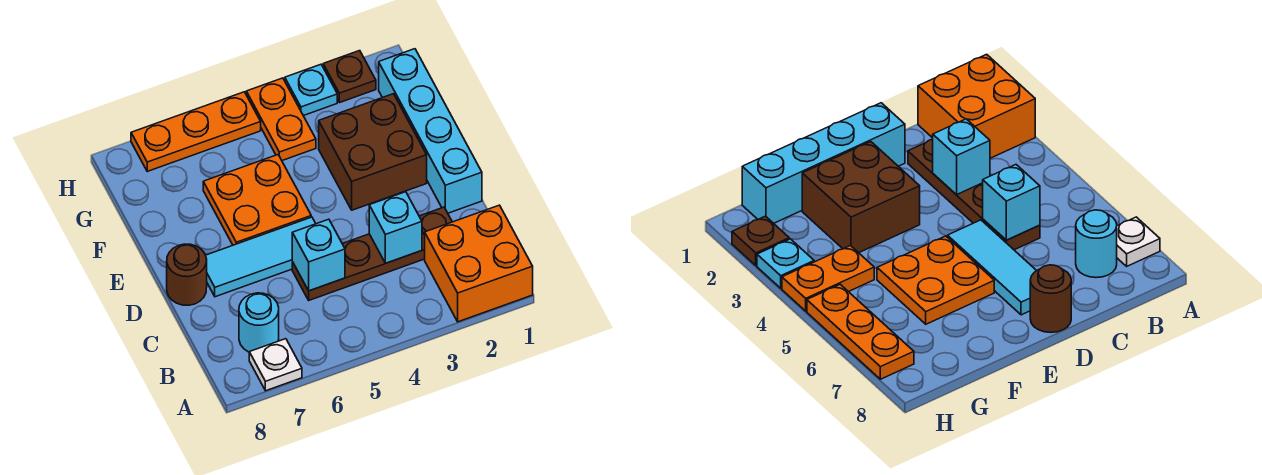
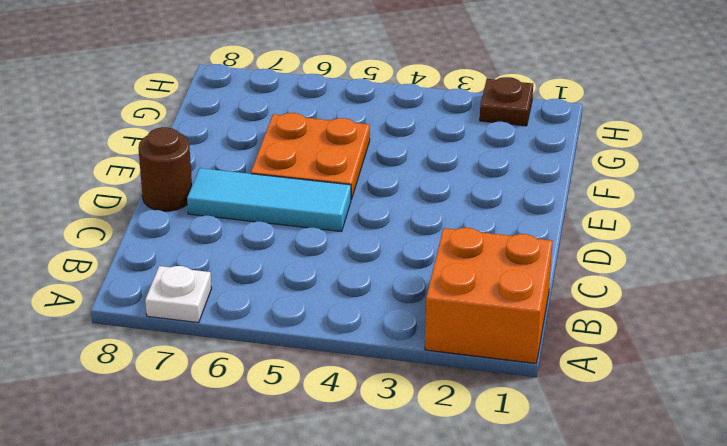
none -> cyan round brick B7 level 1
none -> brown plate C2:C5 level 1
none -> cyan brick D1:G1 level 1

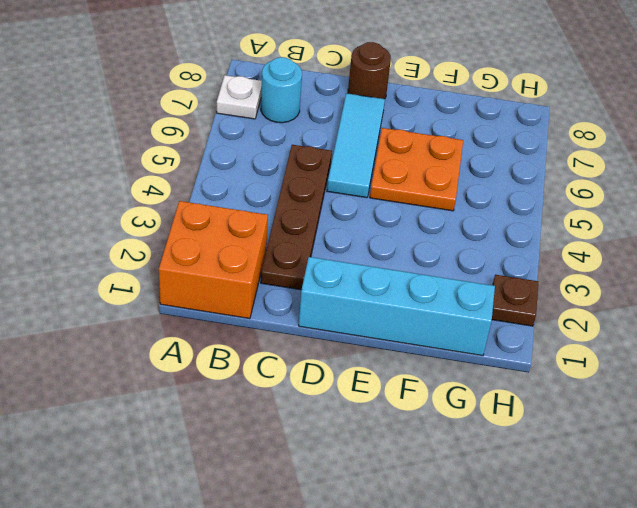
none -> brown brick E2:F3 level 1
none -> orange plate G4:H4 level 1
none -> cyan plate H3 level 1

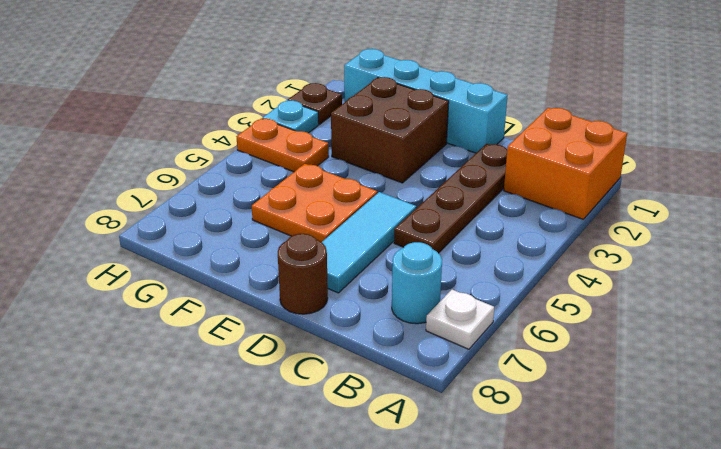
none -> orange plate H5:H7 level 1
none -> cyan brick C3 level 2
none -> cyan brick C5 level 2

